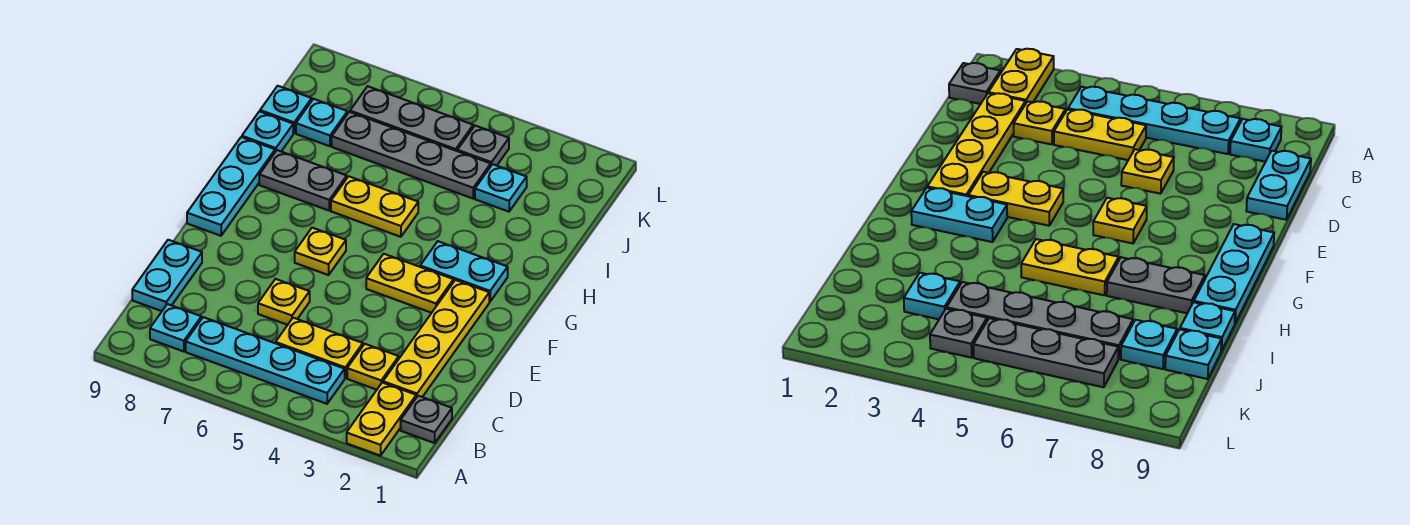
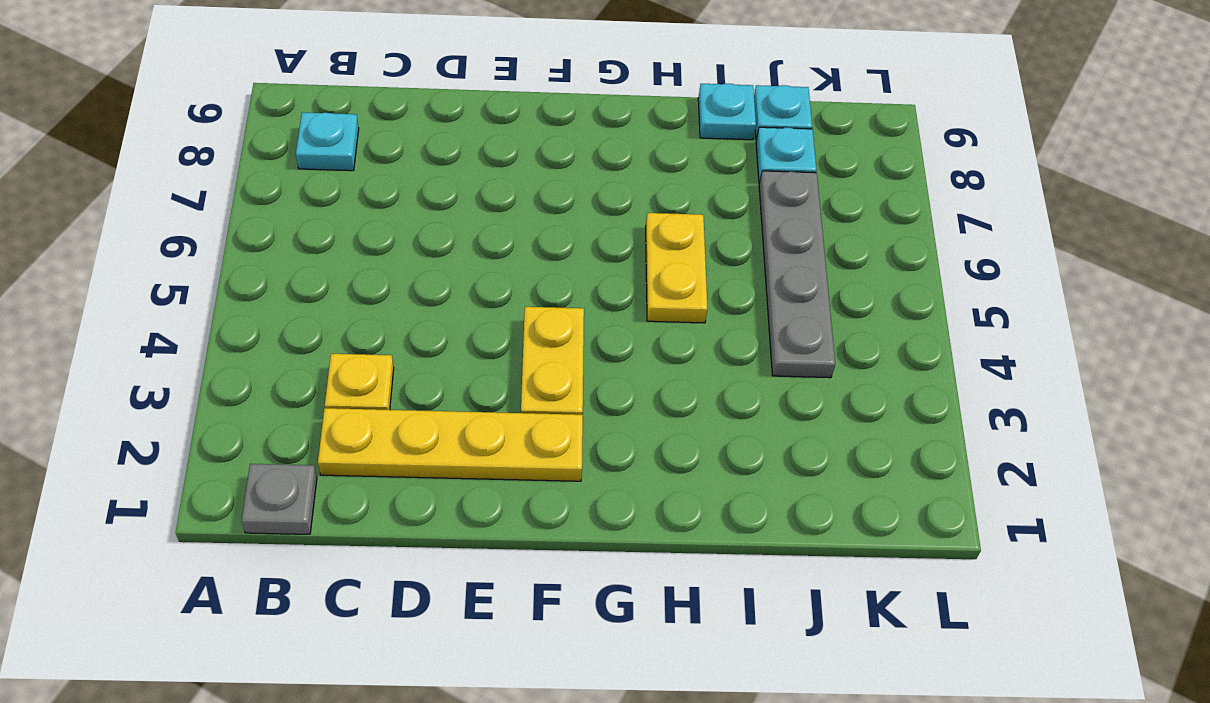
none -> yellow plate A2:B2 level 1
none -> cyan plate B4:B7 level 1
none -> yellow plate C4:C5 level 1

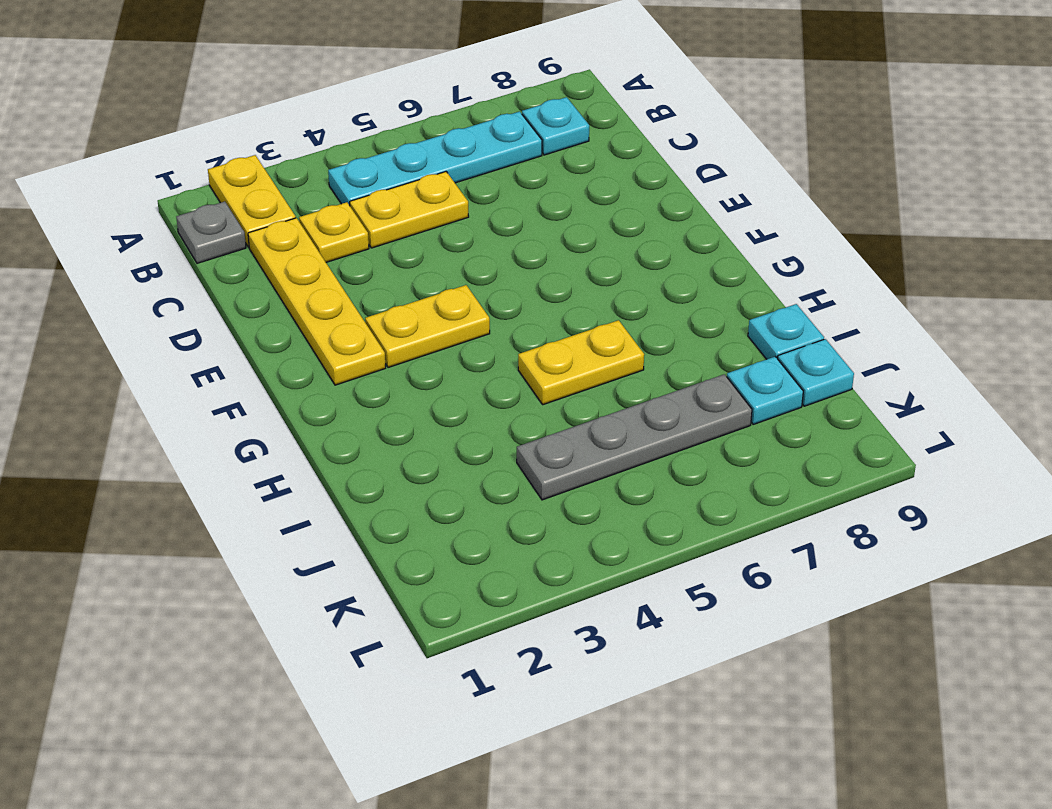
none -> cyan plate C9:D9 level 1
none -> yellow plate D6 level 1
none -> yellow plate F6 level 1

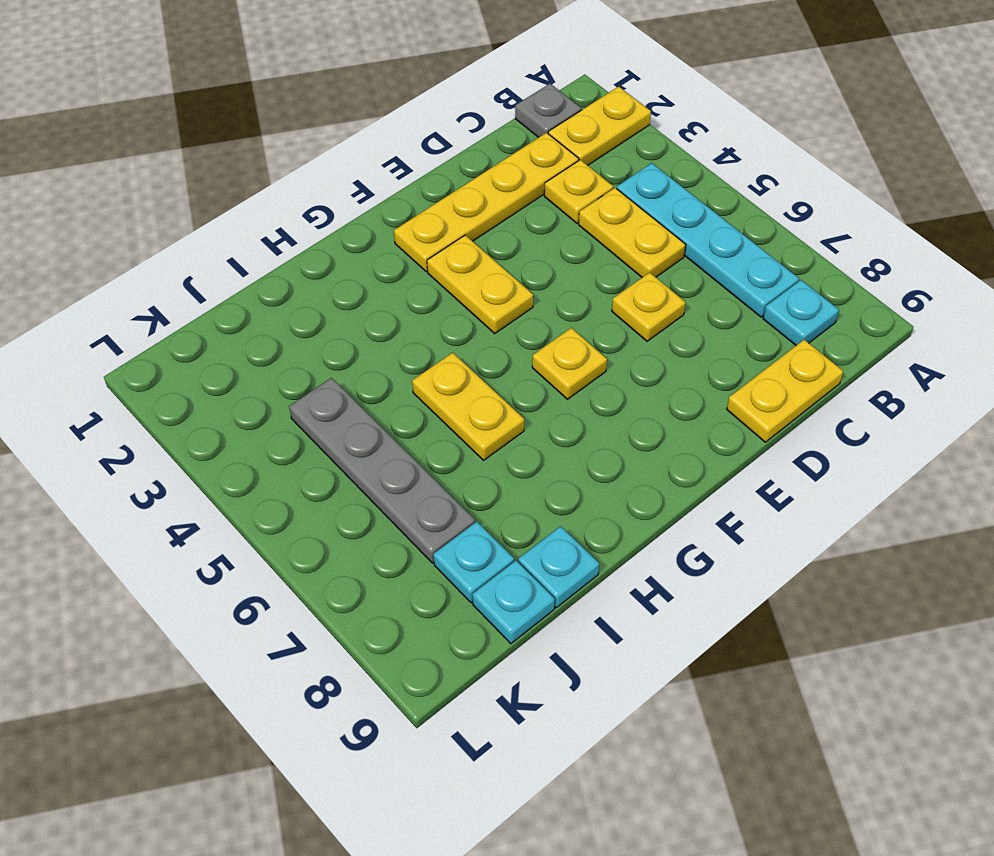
yellow plate C9:D9 level 1 -> cyan plate C9:D9 level 1
none -> cyan plate F9:H9 level 1
none -> cyan plate G2:G3 level 1
none -> grey plate H7:H8 level 1

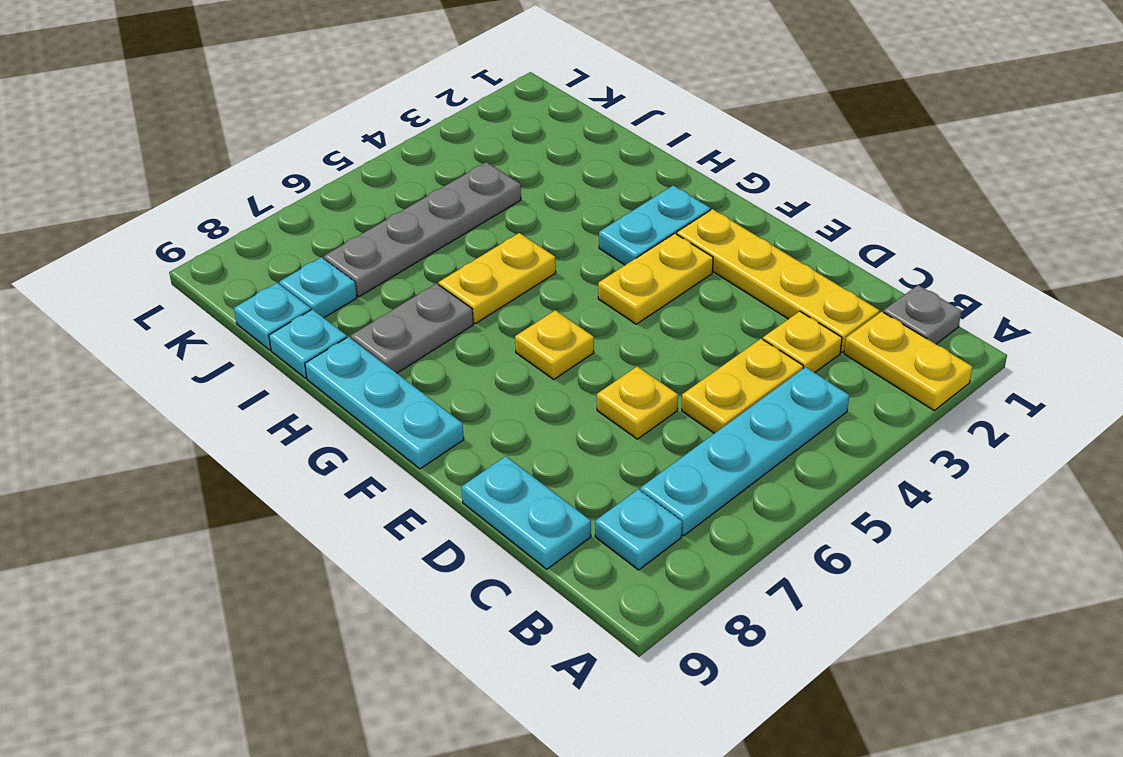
none -> cyan plate J3 level 1
none -> grey plate K4 level 1
none -> grey plate K5:K7 level 1

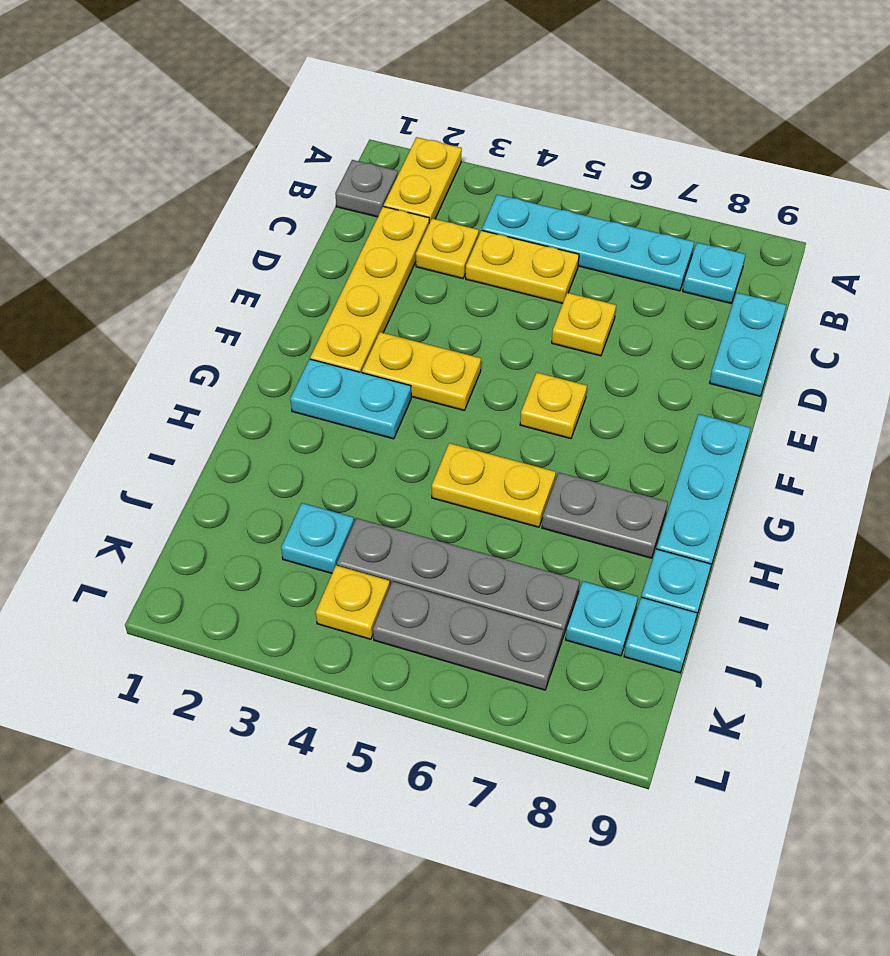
yellow plate K4 level 1 -> grey plate K4 level 1

